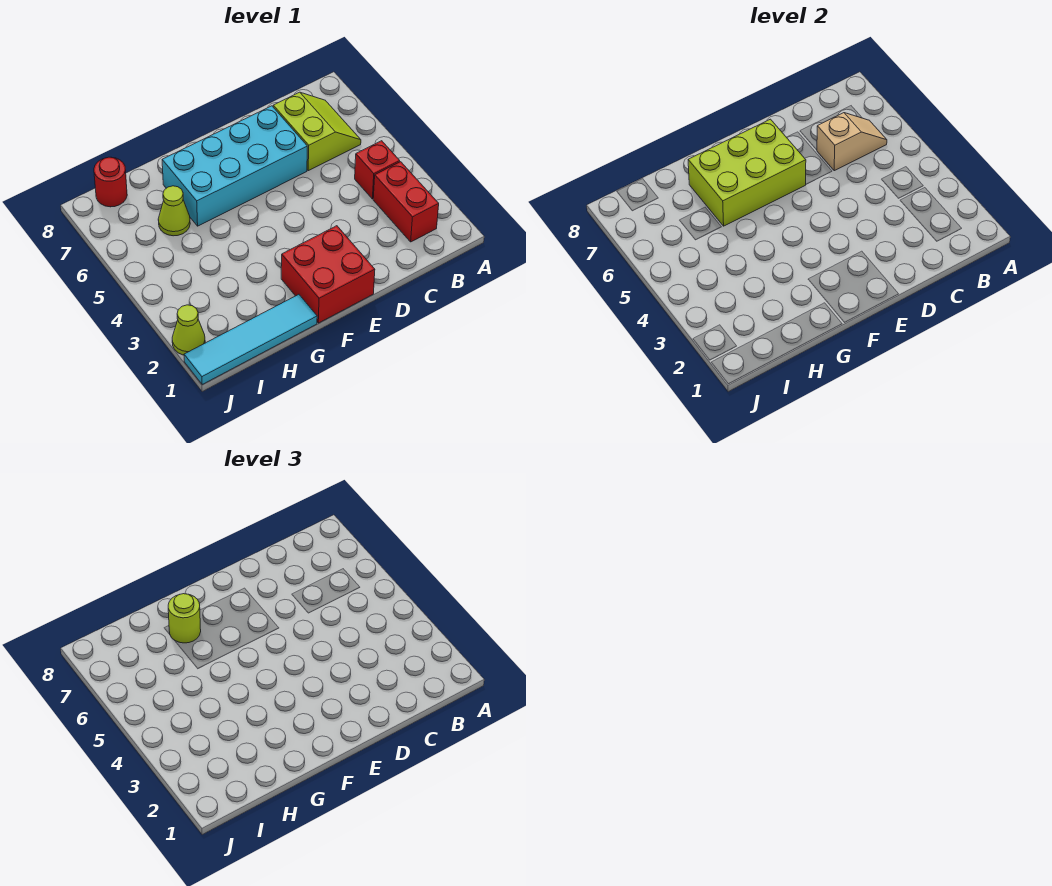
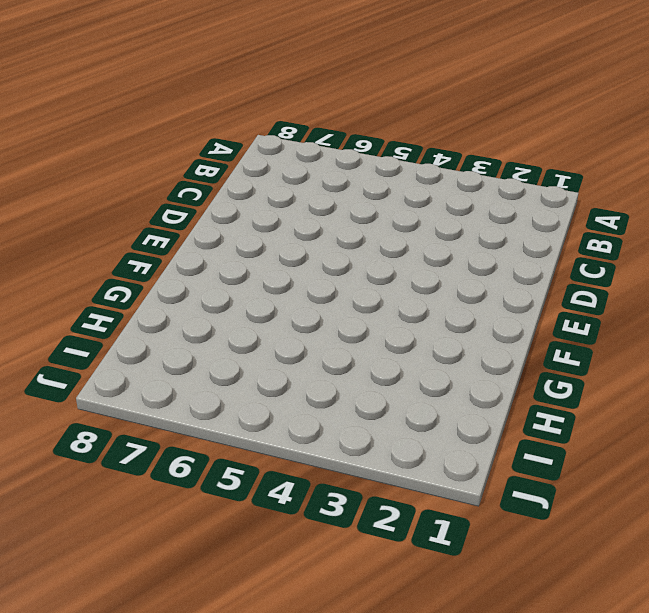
none -> red brick B2:B3 level 1
none -> red brick B4 level 1
none -> lime slope B6:C7 level 1 top C

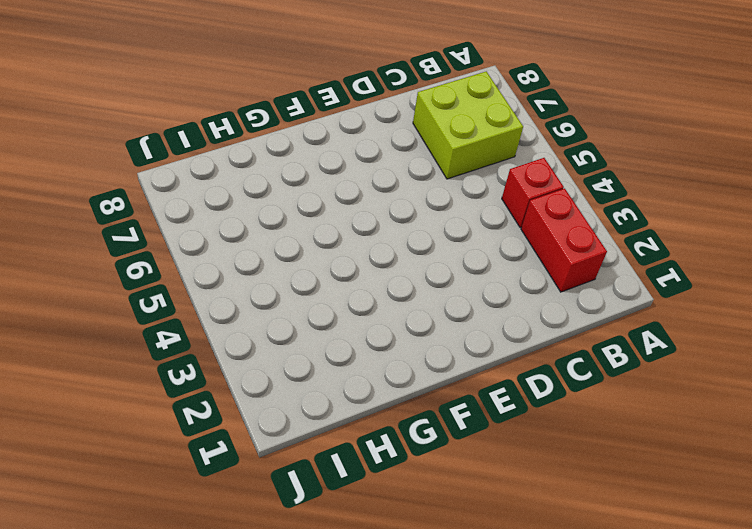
lime brick B6:C7 level 1 -> lime slope B6:C7 level 1 top C
none -> cyan brick D6:G7 level 1
none -> red brick E1:F2 level 1
none -> cyan tile G1:J1 level 1

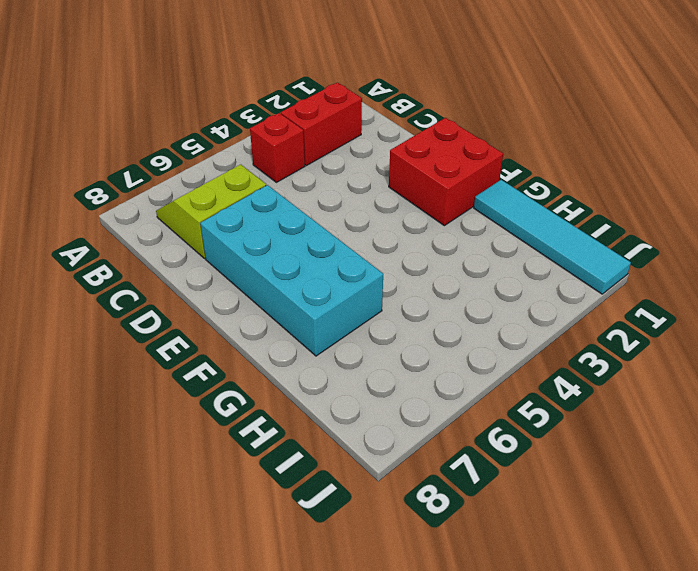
none -> lime cone H6 level 1
none -> red round brick I8 level 1
none -> lime cone J2 level 1

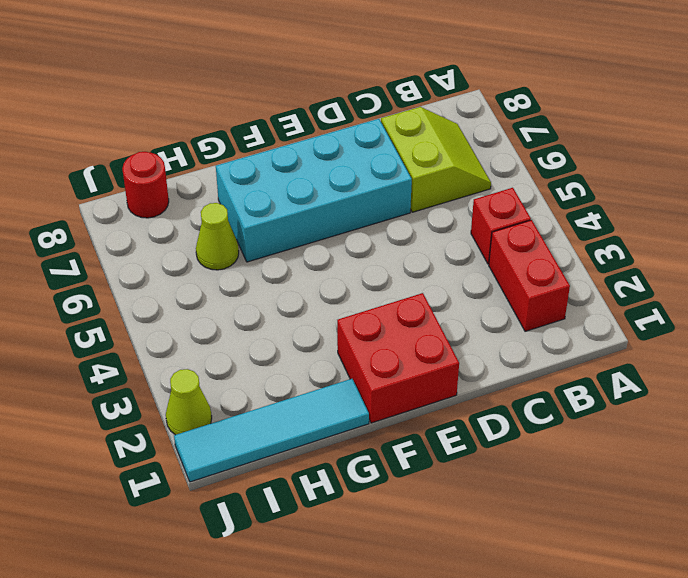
none -> tan slope B6:C6 level 2 top C
none -> lime brick E6:G7 level 2
none -> lime round brick G7 level 3

